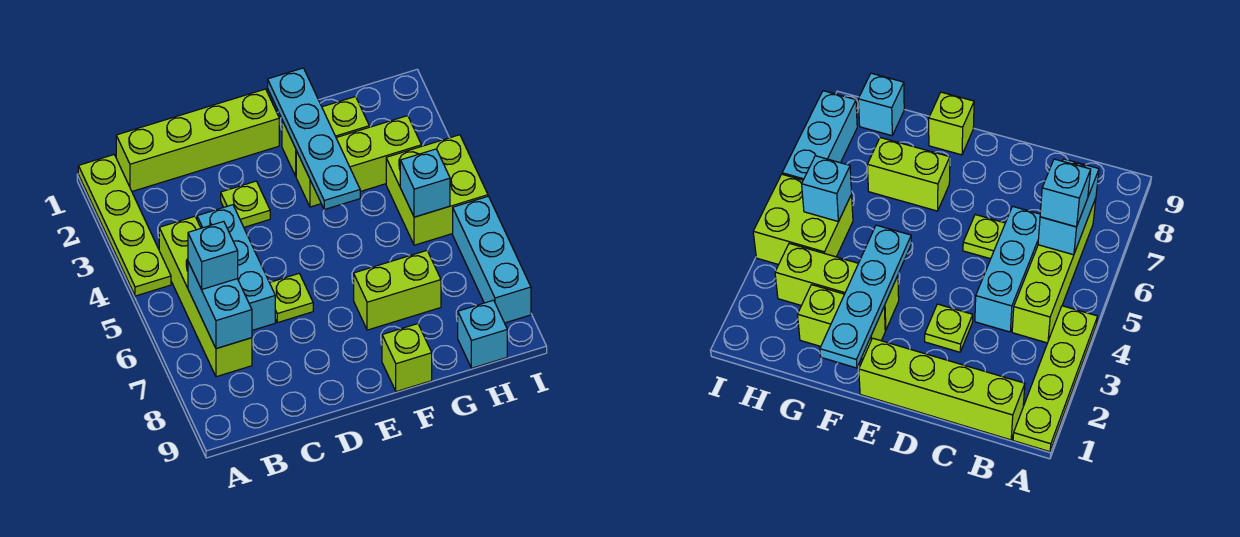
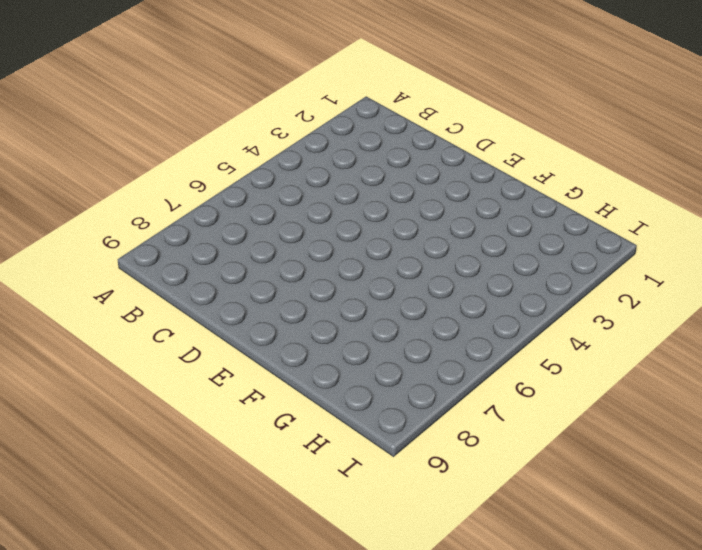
none -> lime plate A1:A4 level 1
none -> lime brick B1:E1 level 1
none -> lime brick B4:B7 level 1

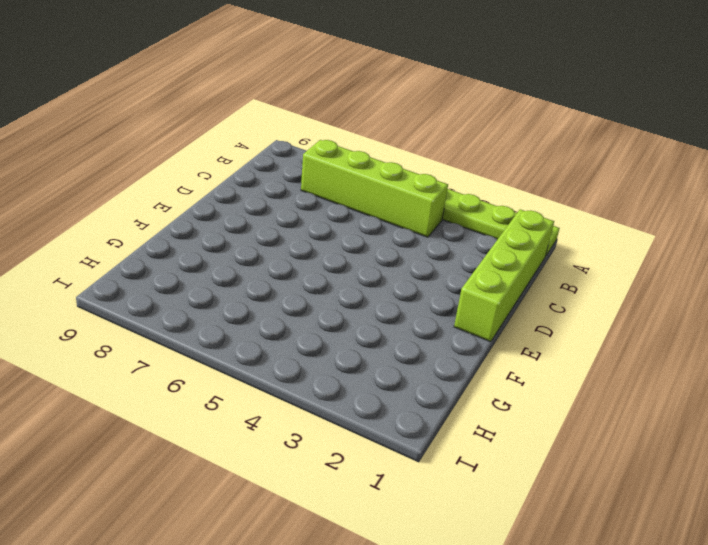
none -> cyan brick C4:C6 level 1
none -> lime plate D3 level 1
none -> lime plate D6 level 1

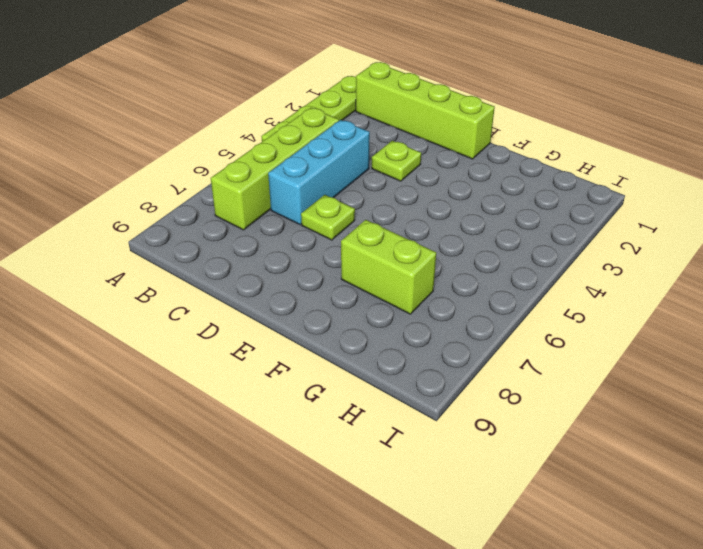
none -> lime brick F2:G2 level 1
none -> lime brick F3:H3 level 1
none -> lime brick F9 level 1

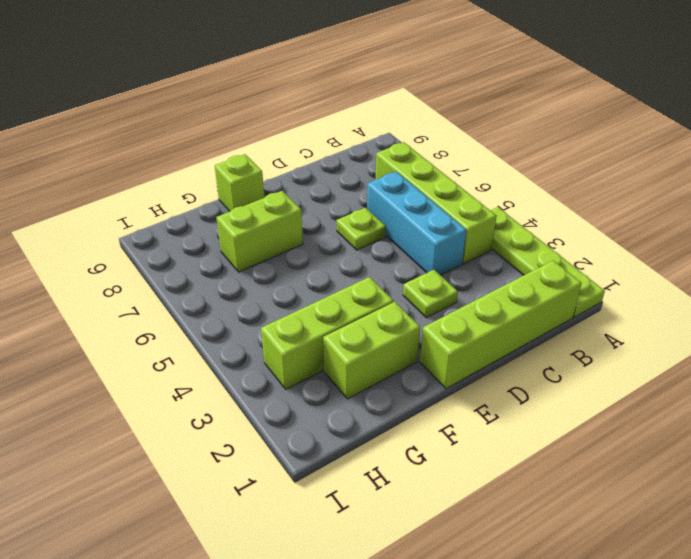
none -> lime brick H4:I5 level 1
none -> cyan brick H9 level 1
none -> cyan brick I6:I8 level 1

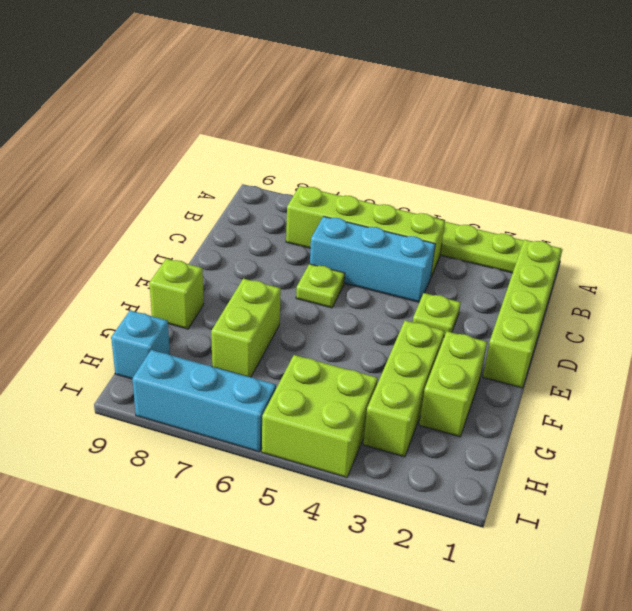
none -> cyan brick B6:B7 level 2
none -> cyan plate F1:F4 level 2
none -> cyan brick H5 level 2

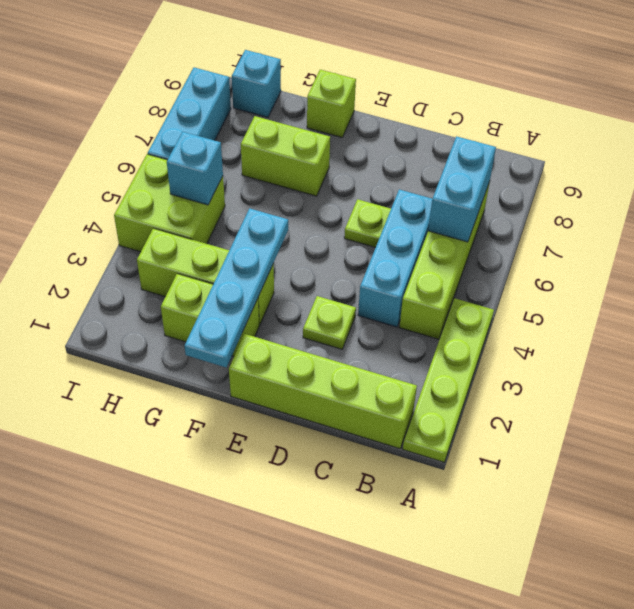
none -> cyan brick B6 level 3

